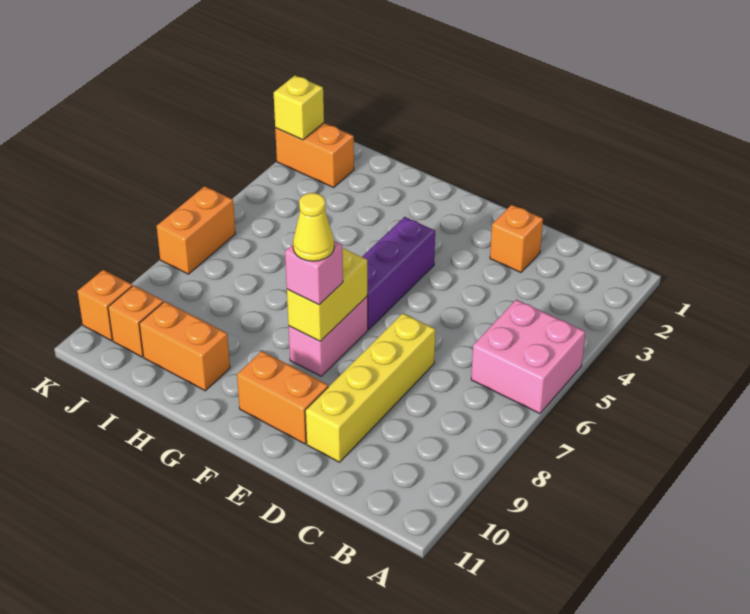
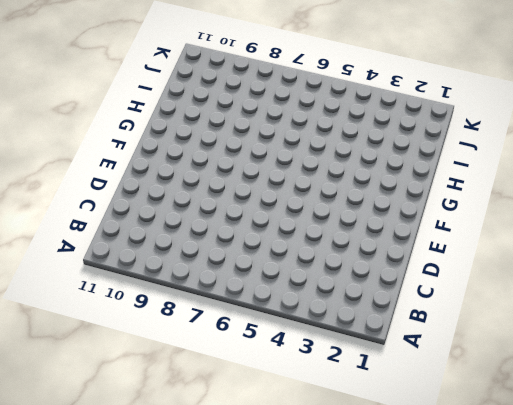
none -> pink brick A5:B6 level 1
none -> orange brick D2 level 1
none -> yellow brick D7:D10 level 1

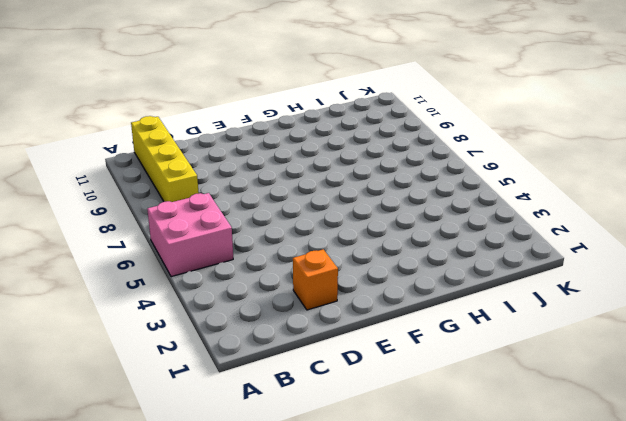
yellow brick B8:B11 level 1 -> yellow brick D7:D10 level 1
none -> orange brick E10:F10 level 1
none -> purple brick F4:F6 level 1
none -> pink brick F7:F8 level 1

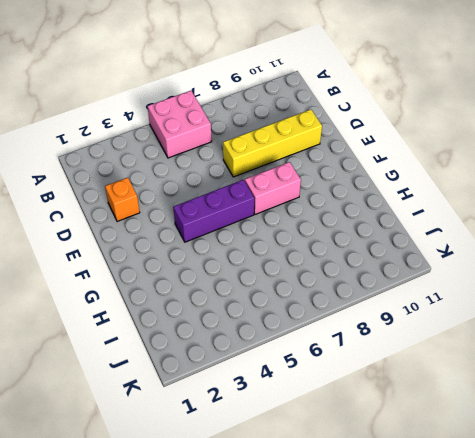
none -> orange brick E10:F10 level 1
none -> orange brick H10:I10 level 1
none -> orange brick J2:K2 level 1

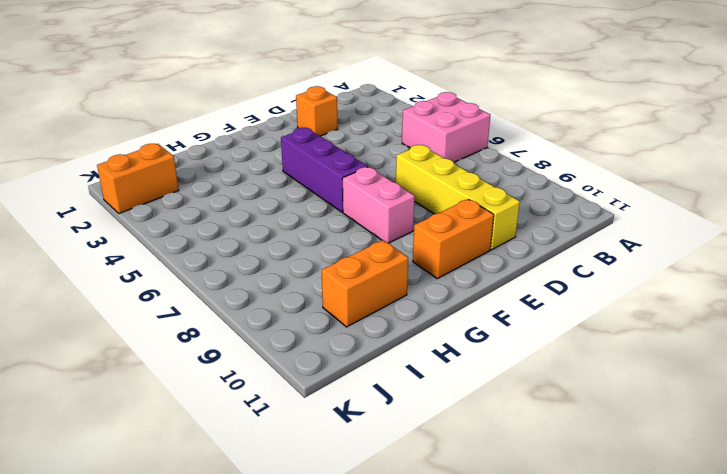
none -> orange brick J10 level 1
none -> orange brick K6:K7 level 1
none -> orange brick K10 level 1

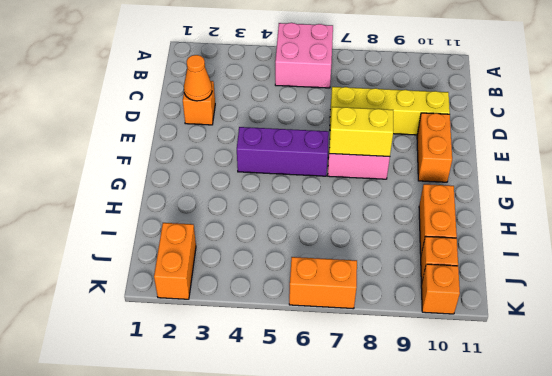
orange cone D2 level 2 -> none
none -> yellow brick K2 level 2
none -> pink brick F8 level 3
none -> yellow cone F8 level 4

